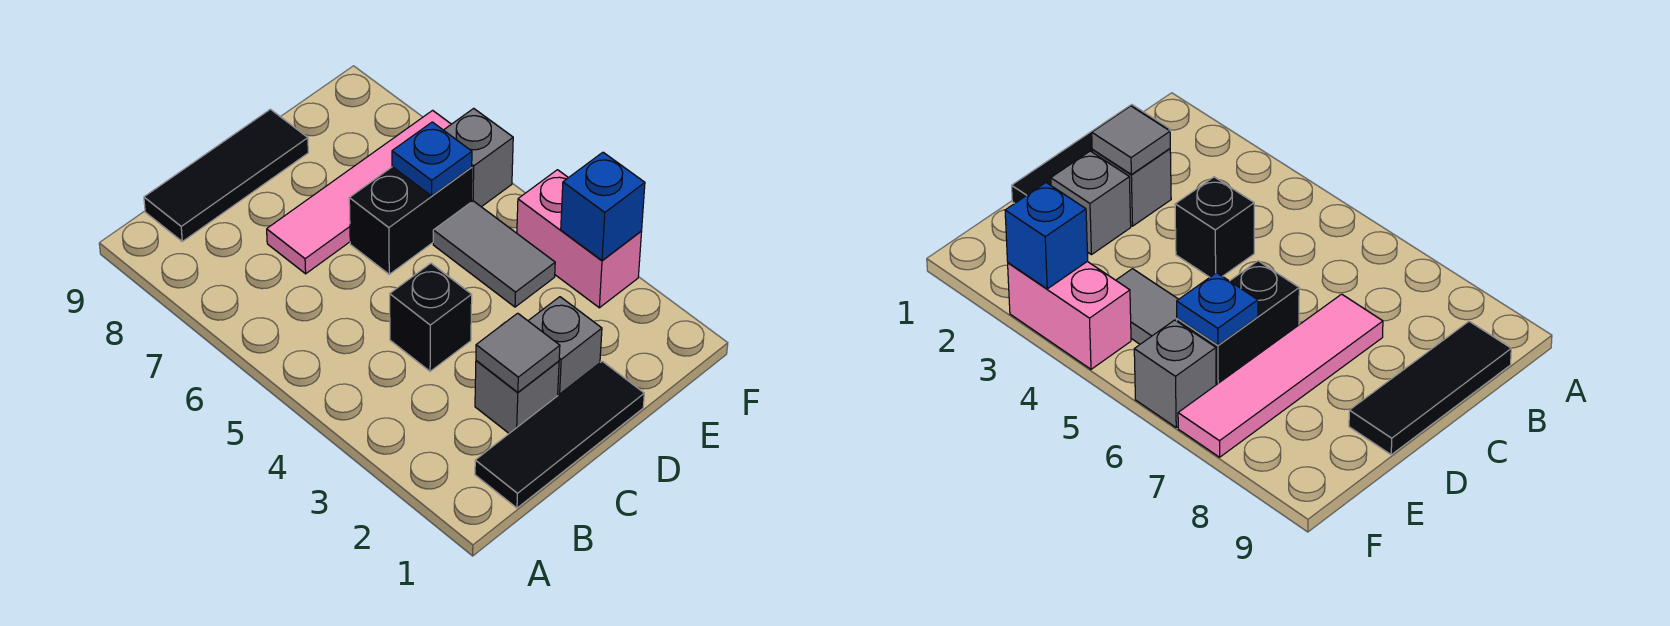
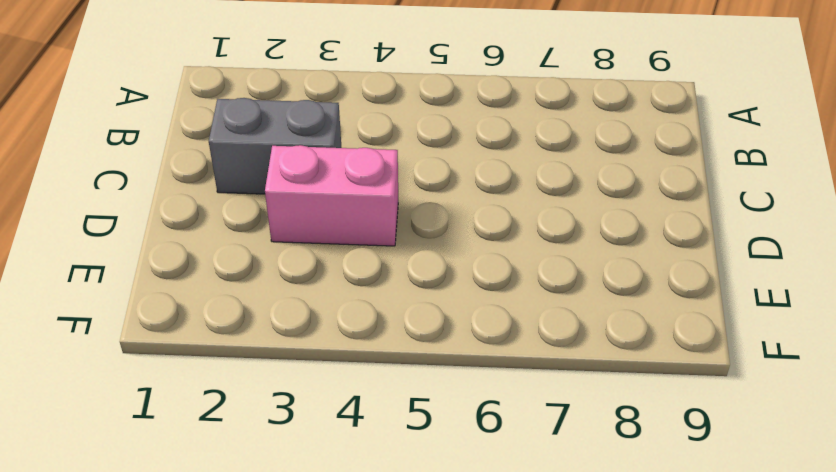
grey brick C2:C3 level 1 -> grey brick C2 level 1
pink brick D3:D4 level 1 -> pink brick F3:F4 level 1
none -> black tile B1:D1 level 1
none -> black tile B9:D9 level 1
none -> black brick C4 level 1

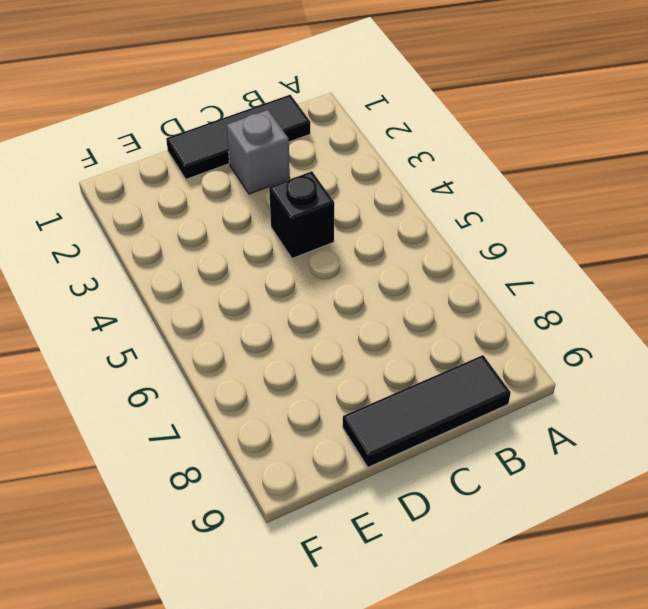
none -> pink tile C7:F7 level 1
none -> grey brick D2 level 1
none -> black brick D6:E6 level 1

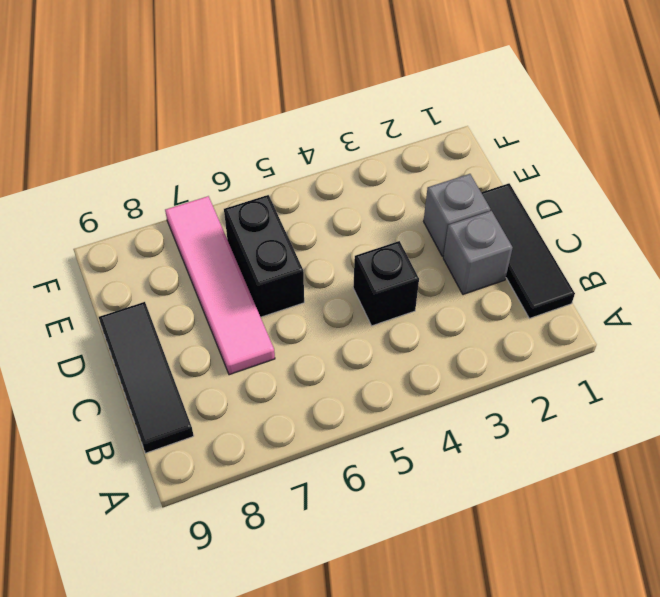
none -> grey tile E4:E5 level 1
none -> pink brick F3:F4 level 1
none -> grey brick F6 level 1

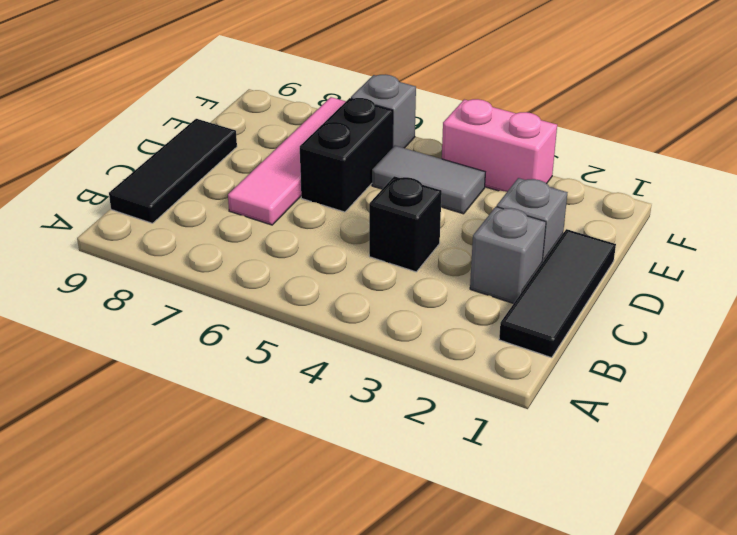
none -> grey tile C2 level 2
none -> blue plate E6 level 2
none -> blue brick F3 level 2

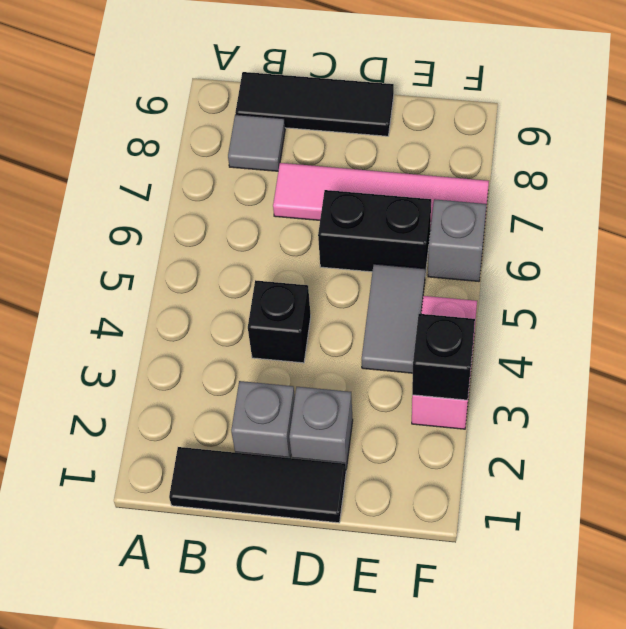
grey tile B8 level 1 -> grey tile C2 level 2
black brick F3 level 2 -> blue brick F3 level 2
none -> blue plate E6 level 2

